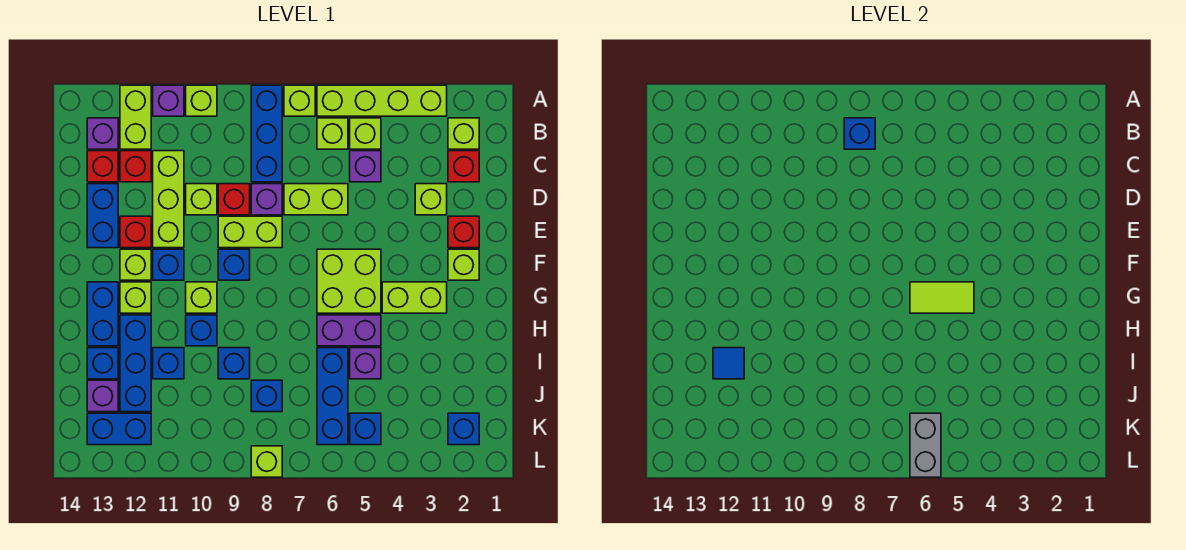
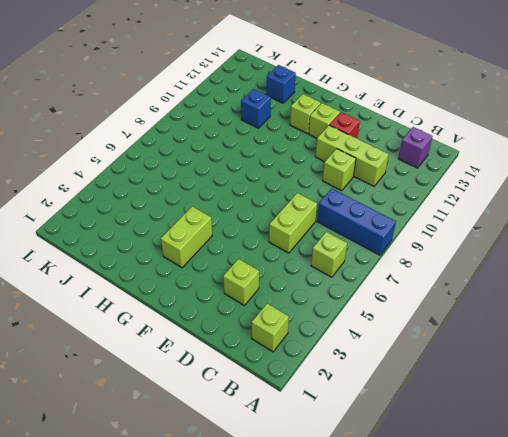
none -> lime brick A3:A6 level 1
none -> lime brick A7 level 1
none -> lime brick A10 level 1
none -> purple brick A11 level 1

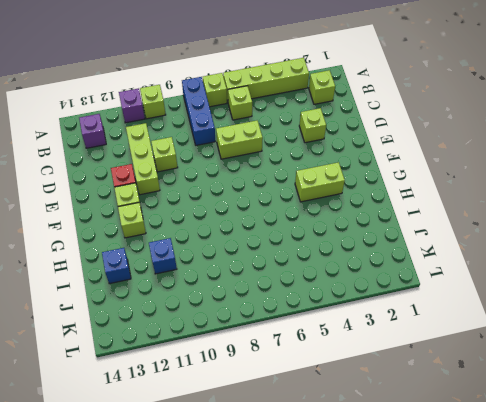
none -> lime brick A12:B12 level 1
none -> lime brick B5 level 1
none -> red brick C2 level 1
none -> purple brick C5 level 1

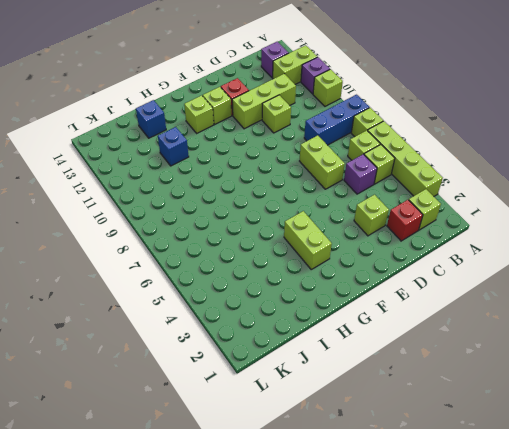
none -> red brick C12 level 1
none -> red brick C13 level 1
none -> purple brick D8 level 1
none -> red brick D9 level 1

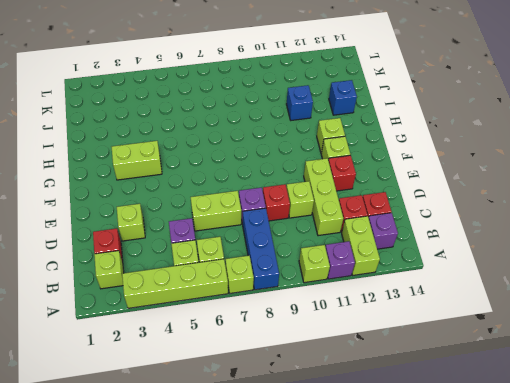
none -> blue brick D13:E13 level 1
none -> red brick E2 level 1
none -> lime brick E8:E9 level 1
none -> lime brick F2 level 1

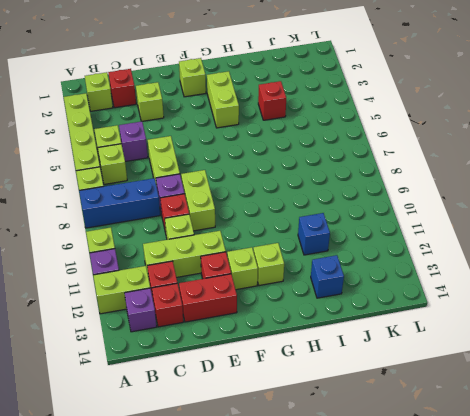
red brick D13:E13 level 1 -> blue brick D13:E13 level 1
red brick I4 level 1 -> red brick E2 level 1
none -> lime brick F5:G6 level 1
none -> blue brick F9 level 1
none -> blue brick F11 level 1
none -> lime brick G10 level 1

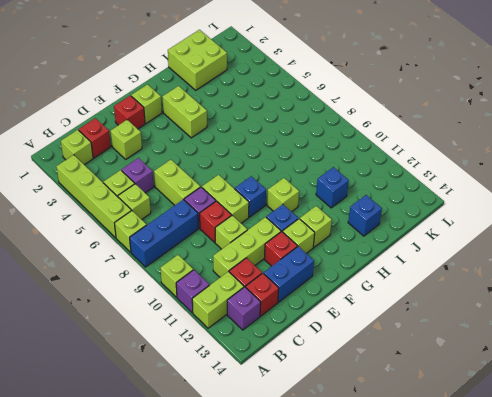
lime brick I1:J2 level 1 -> lime brick F5:G6 level 1
none -> blue brick G13:H13 level 1
none -> purple brick H5:H6 level 1
none -> blue brick H10 level 1
none -> blue brick H12:J12 level 1

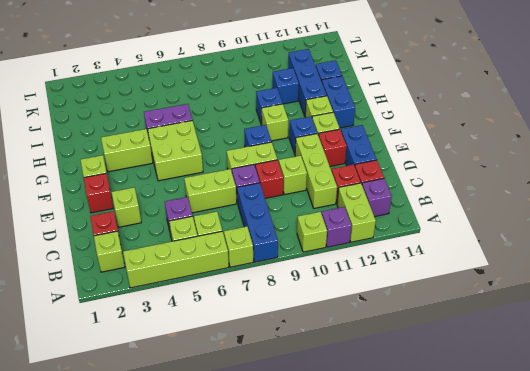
none -> purple brick I5 level 1
none -> blue brick I6:K6 level 1
none -> blue brick I9 level 1
none -> blue brick J8 level 1

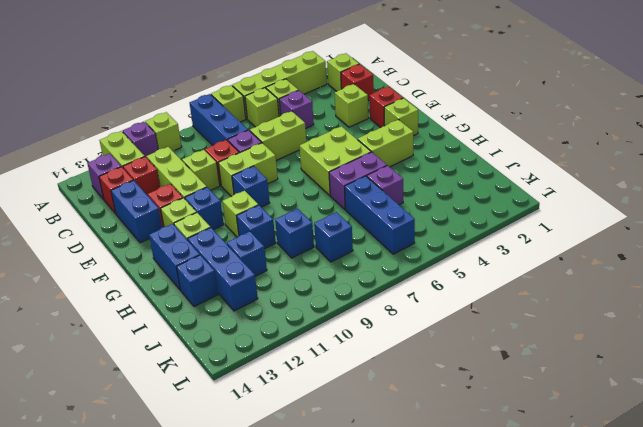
none -> purple brick J13 level 1
none -> blue brick K2 level 1
none -> blue brick K5 level 1
none -> blue brick K12:K13 level 1

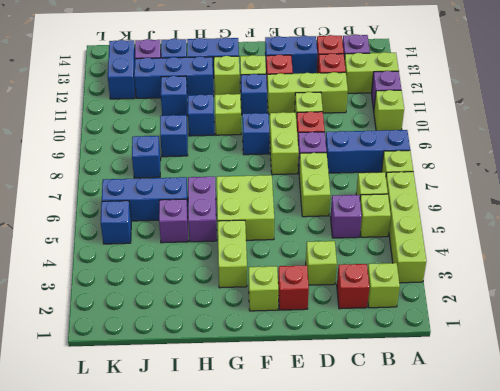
none -> blue brick K2 level 1
none -> lime brick L8 level 1
none -> blue brick B8 level 2
none -> lime tile G5:G6 level 2

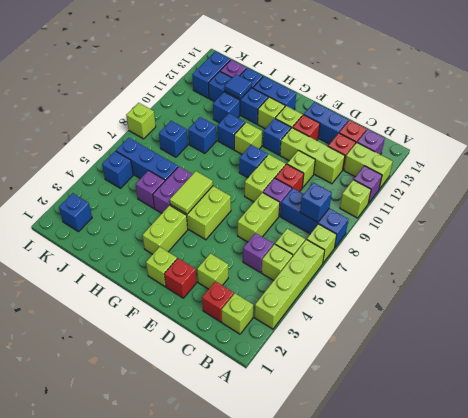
none -> grey brick K6:L6 level 2

